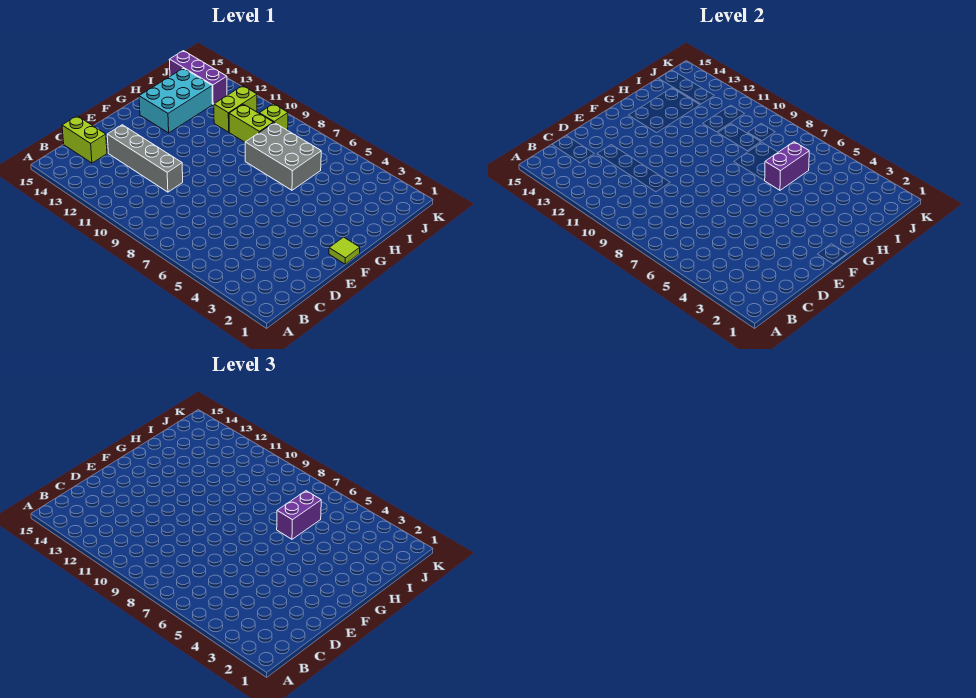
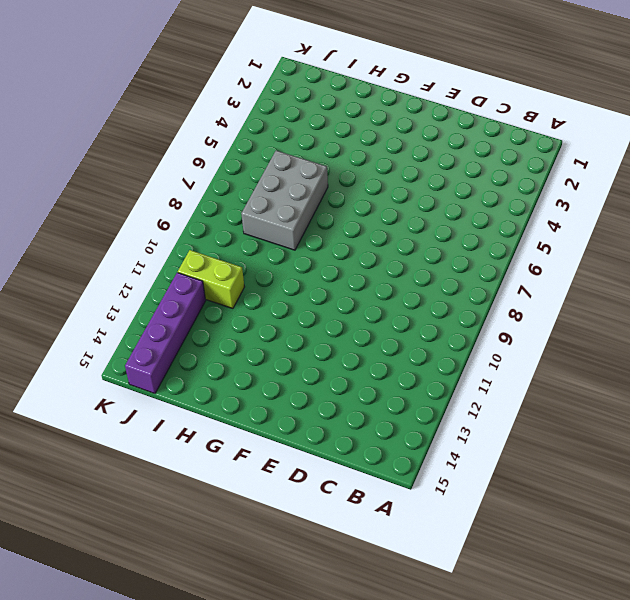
purple brick J12:J15 level 1 -> purple brick J13:J15 level 1
none -> lime brick C14:C15 level 1
none -> grey brick D10:D13 level 1

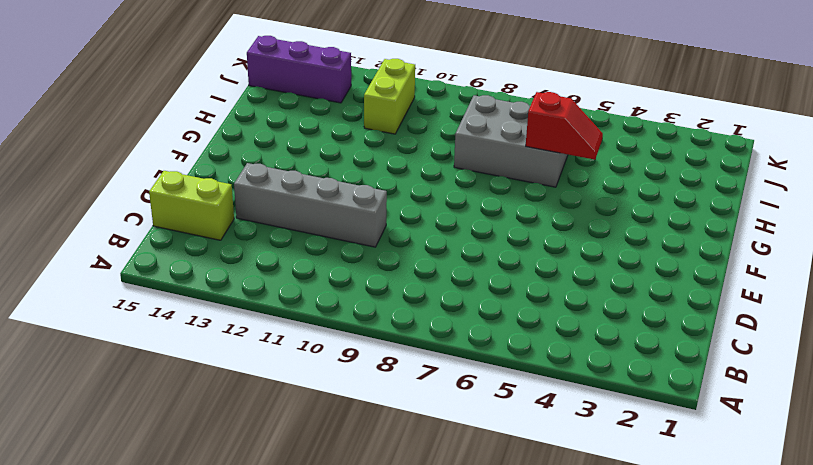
red slope H5:H6 level 2 top 6 -> purple brick H6:I6 level 2
none -> lime tile F1 level 1
none -> cyan brick G13:I14 level 1

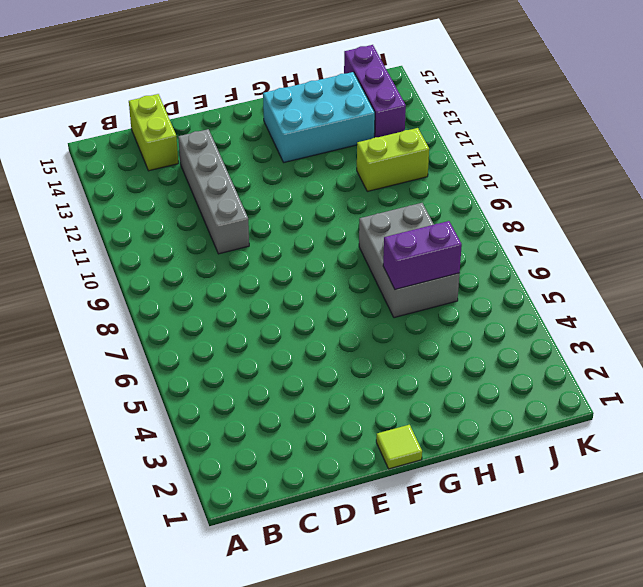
none -> lime brick I9:I10 level 1
none -> lime brick J9 level 1

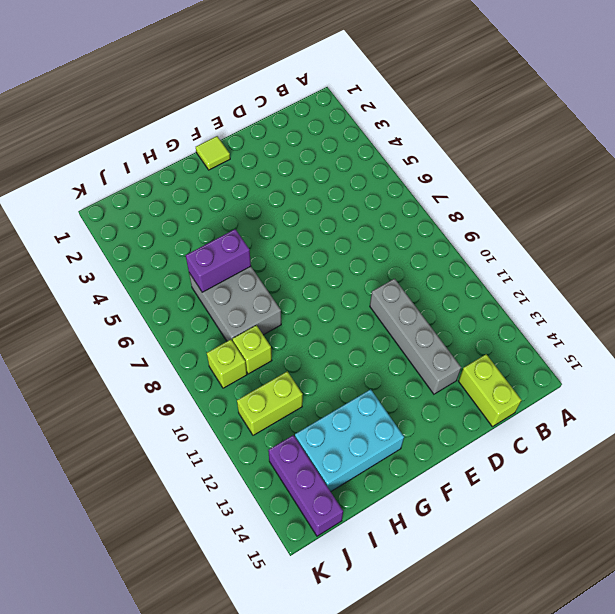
lime brick I9 level 1 -> lime brick I9:I10 level 1
none -> purple brick H6:I6 level 3

